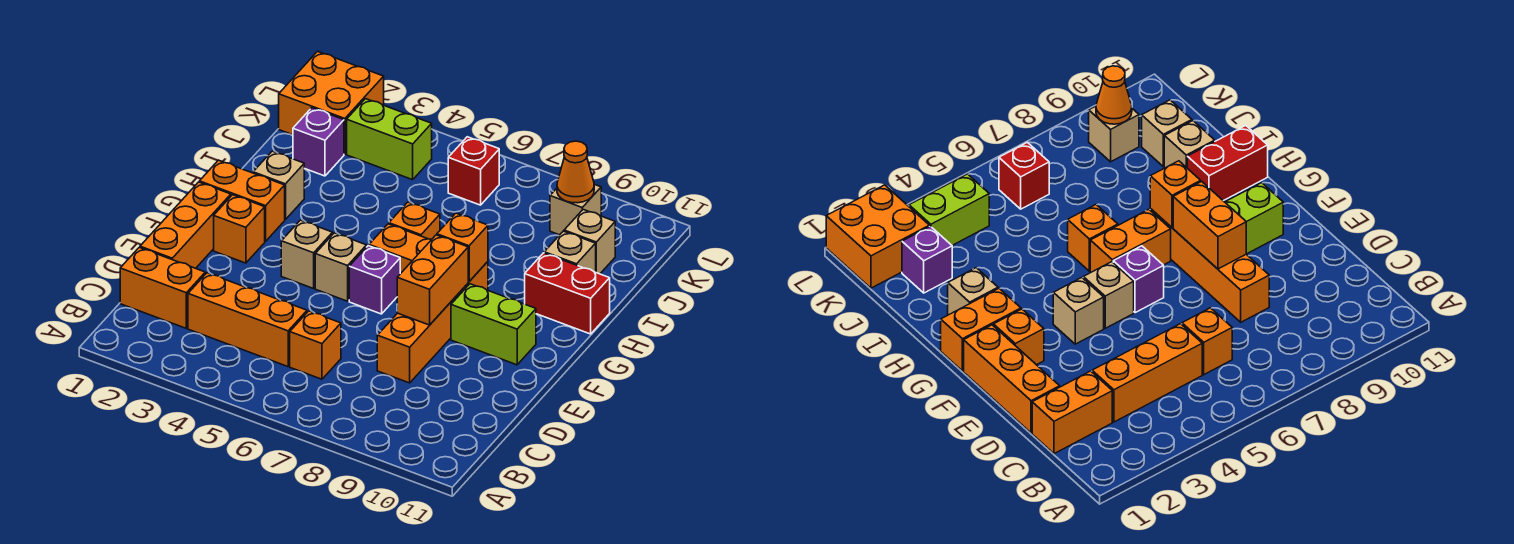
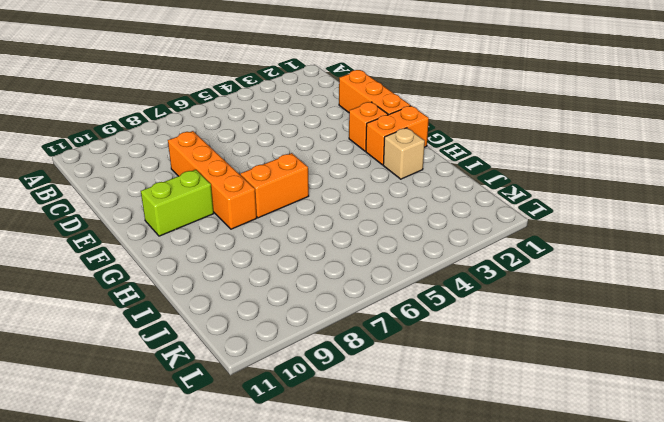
none -> orange brick C1:C2 level 1
none -> orange brick C3:C5 level 1
none -> orange brick C6 level 1

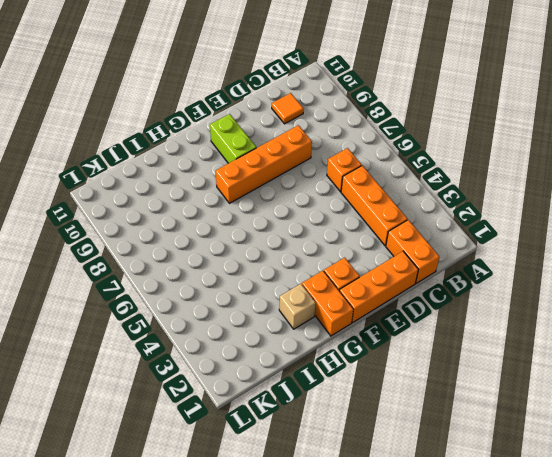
orange tile C10 level 1 -> none
none -> tan brick F4 level 1
none -> tan brick F5 level 1
none -> purple brick F6 level 1

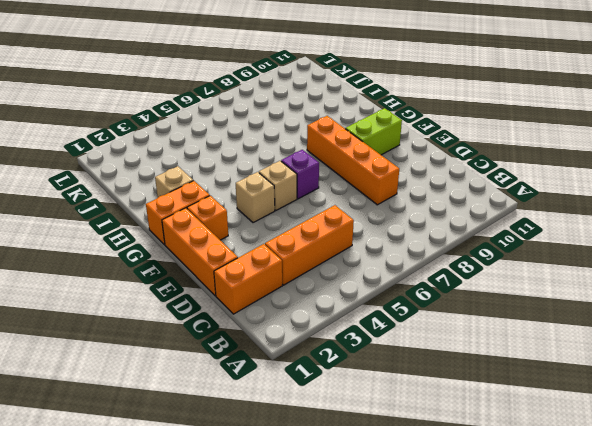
none -> orange brick C6 level 1
none -> orange brick G6:G7 level 1
none -> orange brick H6 level 1

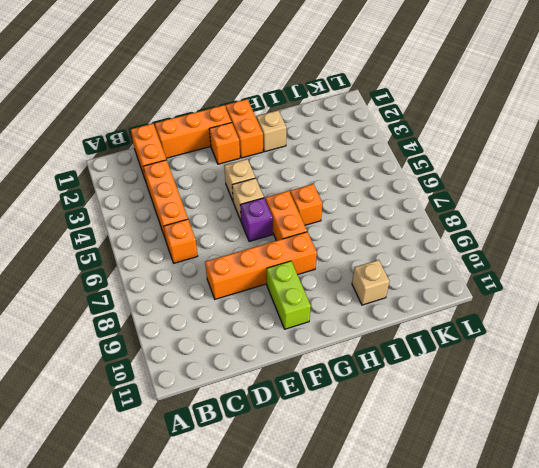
none -> red brick H10:H11 level 1
none -> purple brick J2 level 1
none -> tan brick J10 level 1

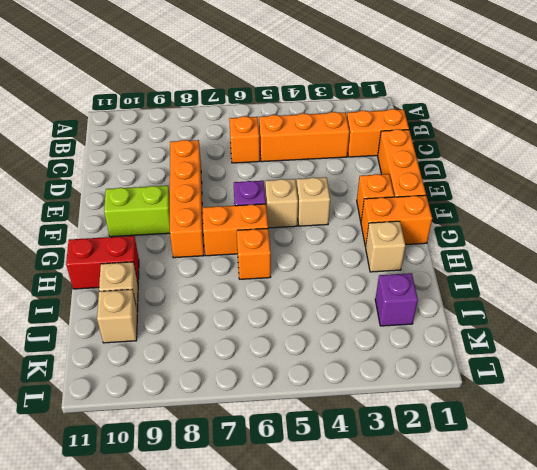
none -> orange brick K1:L2 level 1
none -> lime brick K3:K4 level 1
none -> red brick K6 level 1

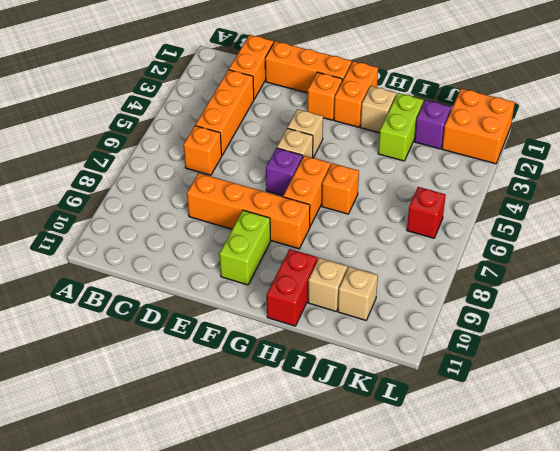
lime brick I2:I3 level 1 -> lime brick K3:K4 level 1
none -> tan brick K9 level 1
none -> orange brick E8:F8 level 2
none -> orange brick G8 level 2

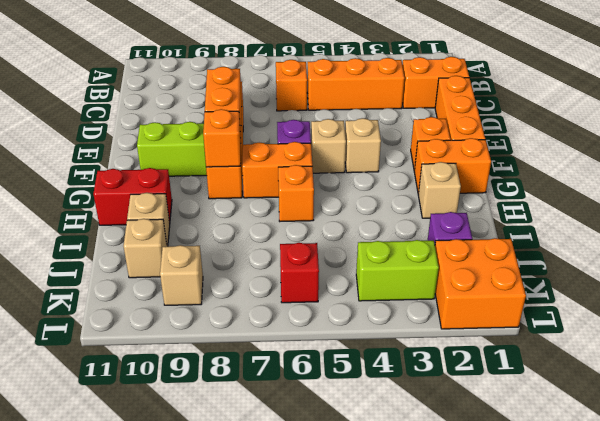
none -> orange cone K9 level 2

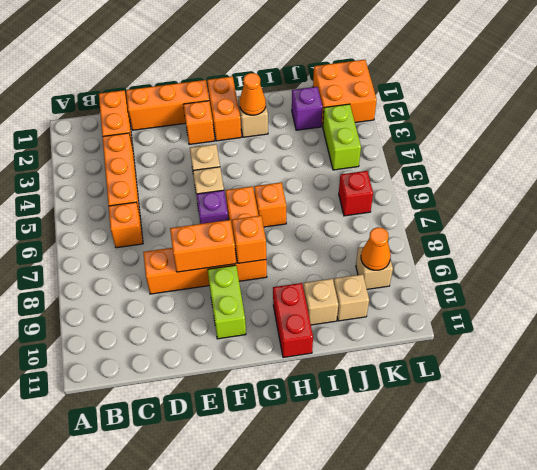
orange cone H2 level 2 -> none

